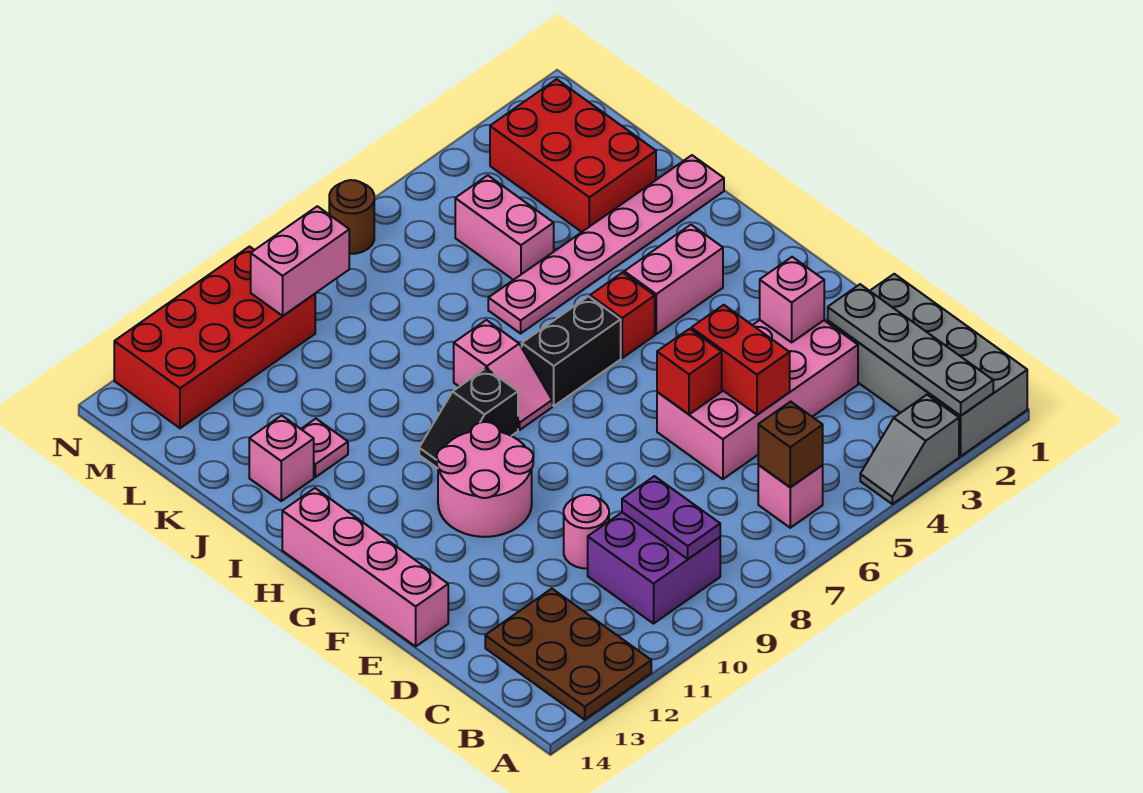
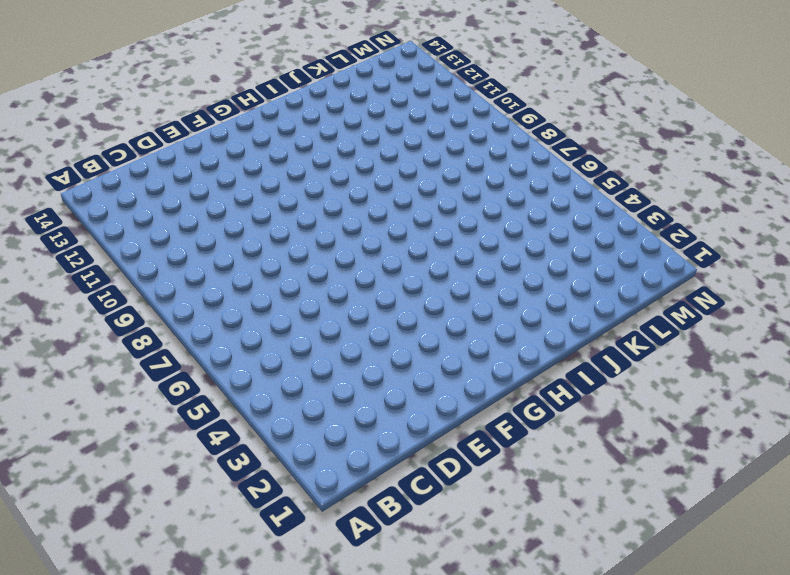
none -> grey brick A1:D2 level 1
none -> grey slope A3:A4 level 1 top 3
none -> brown plate A12:C13 level 1

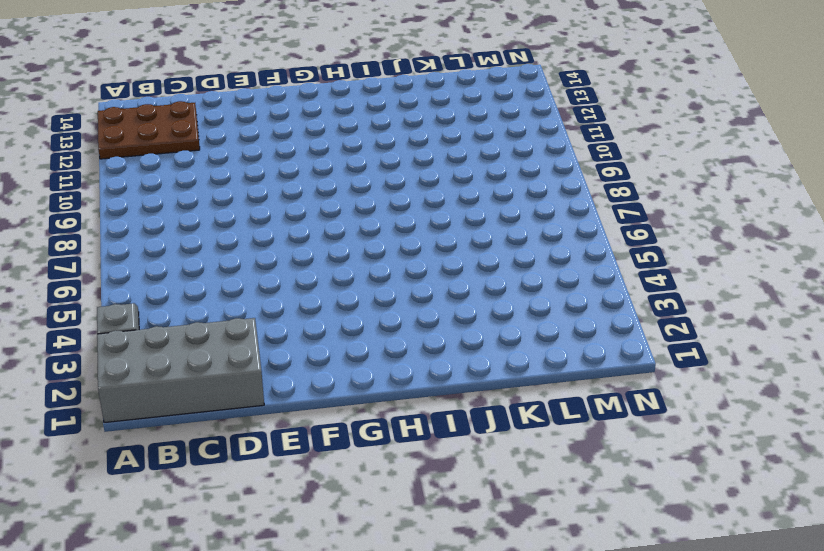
none -> pink brick B6 level 1
none -> purple brick B9:C10 level 1
none -> pink brick D3:E6 level 1

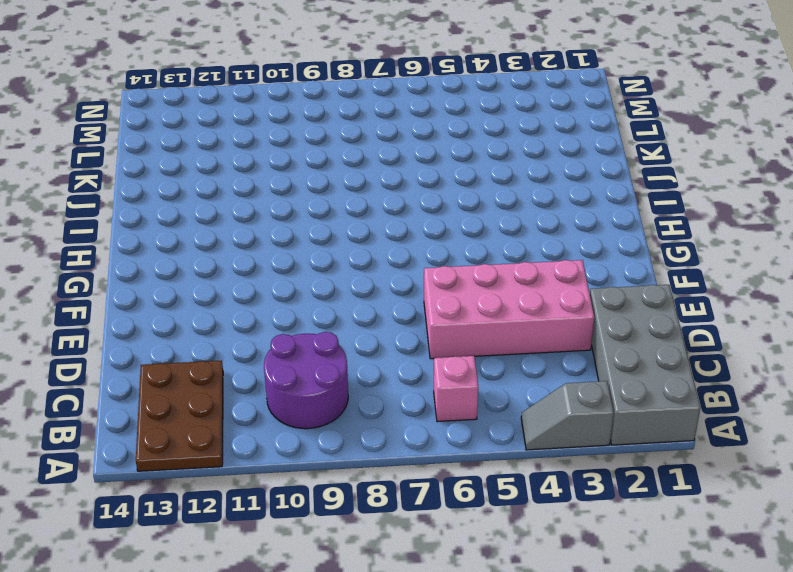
purple round brick B9:C10 level 1 -> purple brick B9:C10 level 1
none -> pink round brick D10 level 1
none -> pink brick E14:H14 level 1
none -> pink round brick F10:G11 level 1

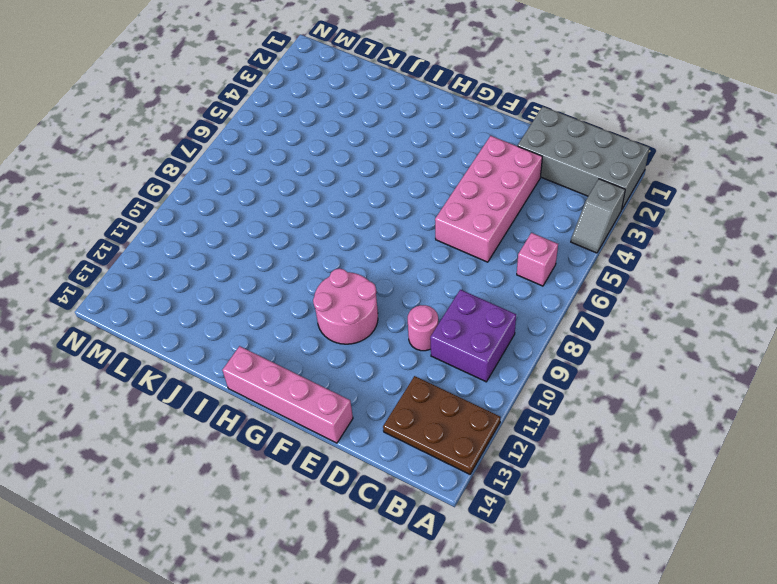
none -> pink brick H3:H4 level 1
none -> red brick H5 level 1
none -> black brick H6:H7 level 1

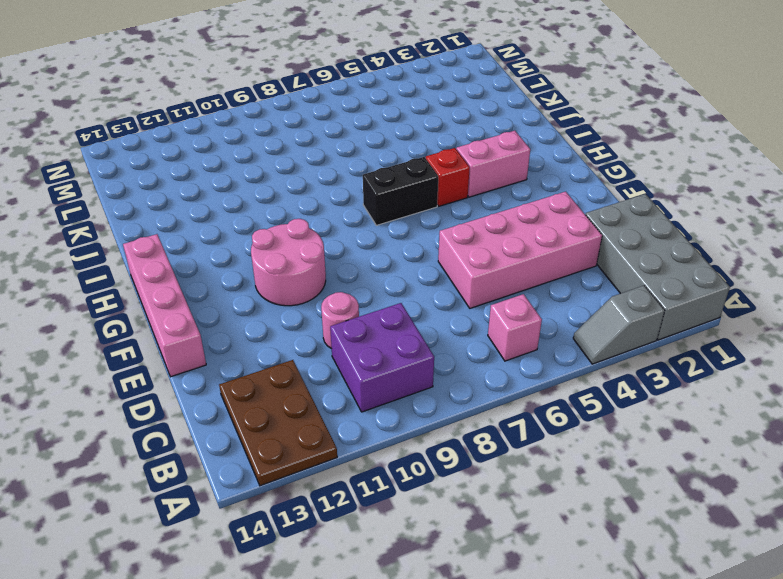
none -> pink slope H8:I8 level 1 top I
none -> black slope H9:H10 level 1 top 9
none -> pink plate J1:J6 level 1

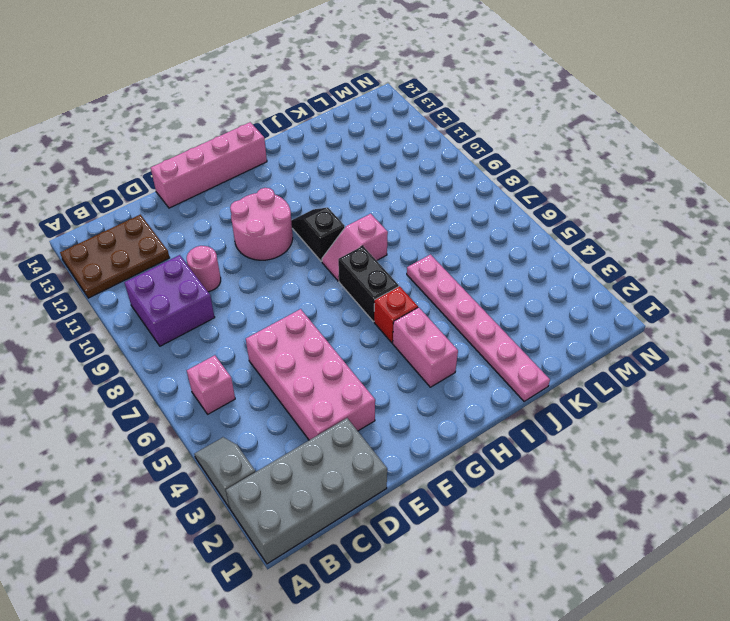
none -> pink plate J12 level 1
none -> pink brick J13 level 1
none -> red brick K2:M3 level 1

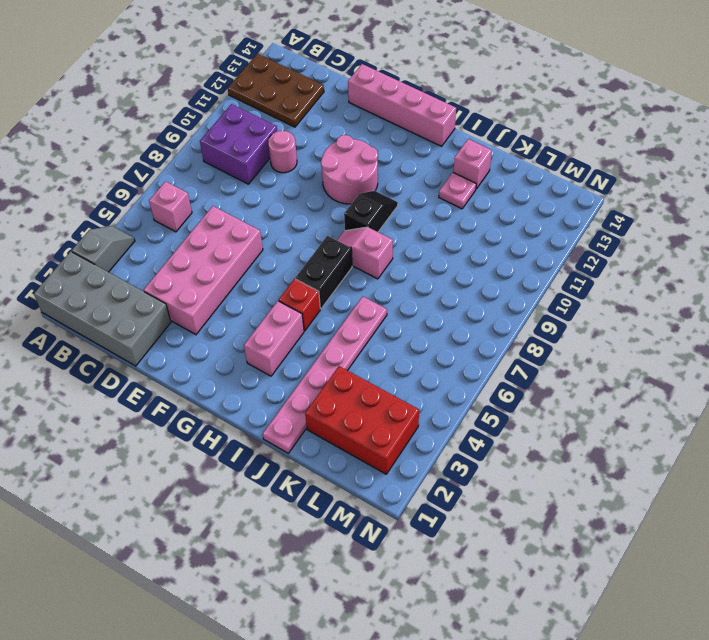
none -> pink brick K5:L5 level 1
none -> red brick M10:N13 level 1
none -> brown round brick N7 level 1

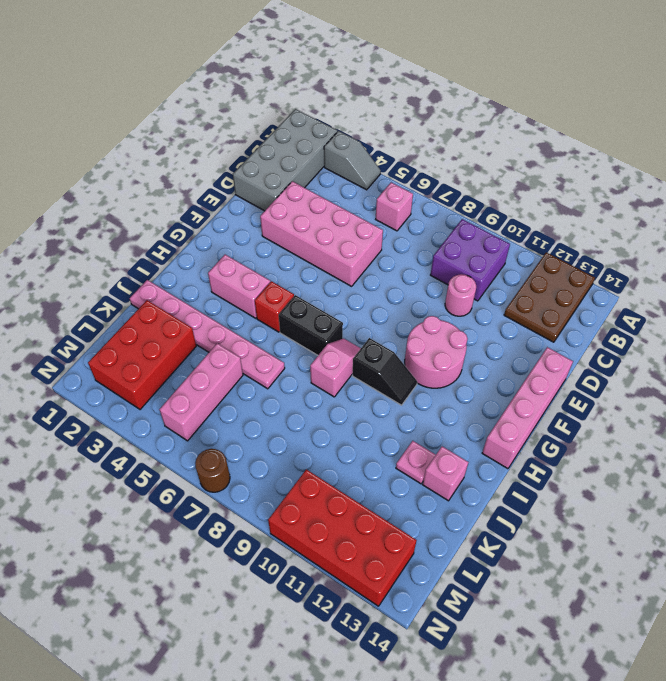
pink brick K5:M5 level 1 -> pink brick K5:L5 level 1
none -> grey plate A2:D2 level 2
none -> brown brick B6 level 2
none -> purple plate B9:C9 level 2

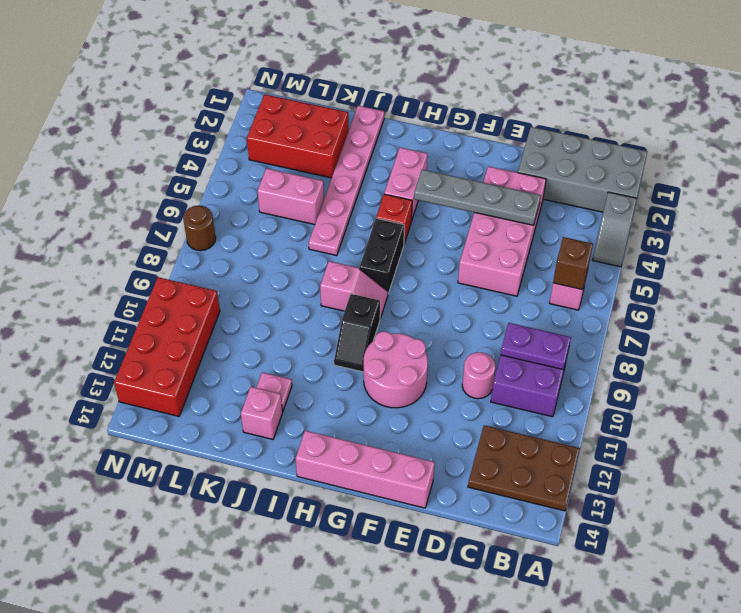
grey plate D4:G4 level 2 -> grey plate A2:D2 level 2
none -> red brick D5:E5 level 2
none -> pink brick E3 level 2
none -> red brick E6 level 2

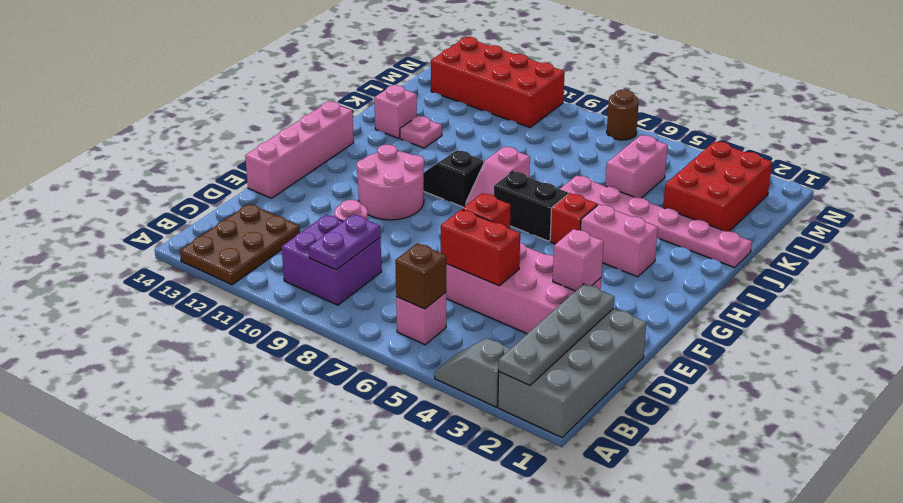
red brick D5:D6 level 2 -> red brick D5:E5 level 2
none -> pink brick M9:M10 level 2

